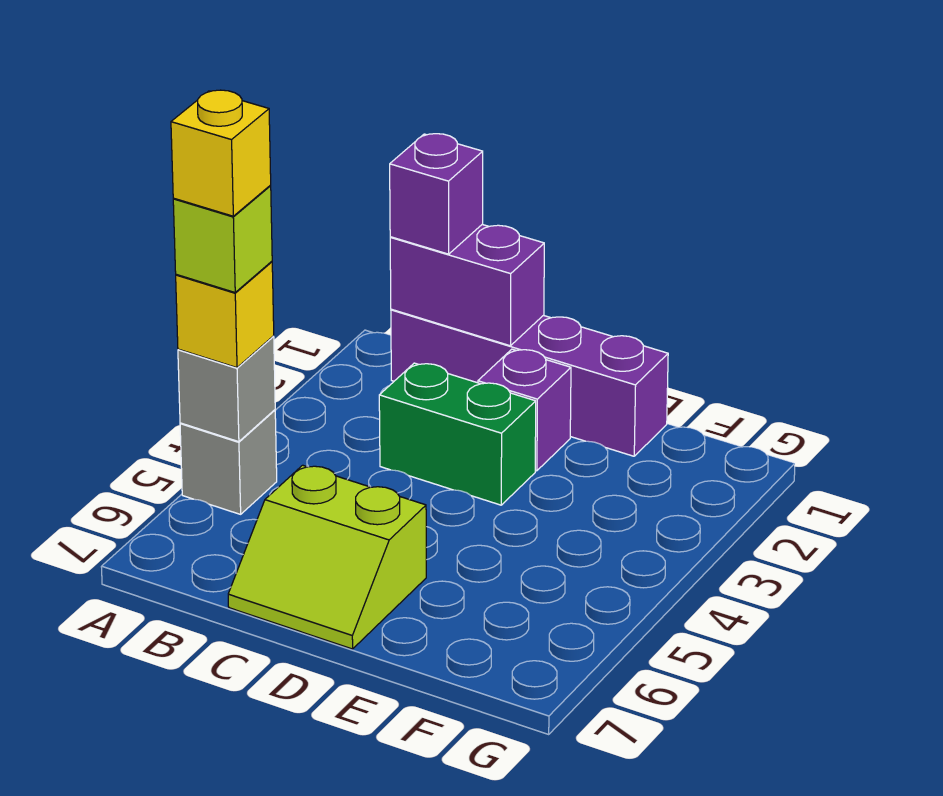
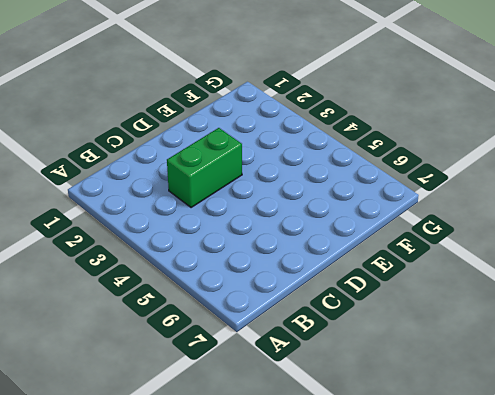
none -> grey brick A5 level 1
none -> purple brick B1:E1 level 1

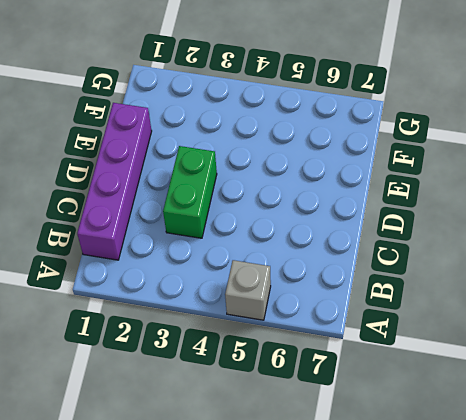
none -> lime slope C6:D7 level 1 top 6
none -> purple brick D2 level 1

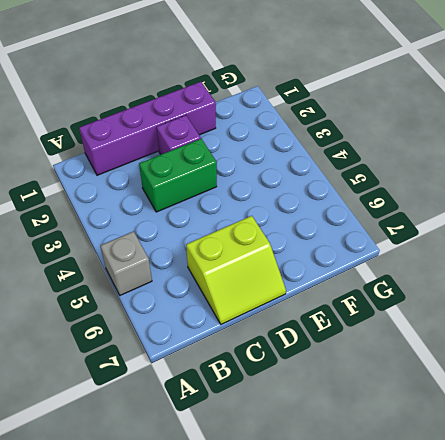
none -> grey brick A5 level 2
none -> purple brick B1:C1 level 2

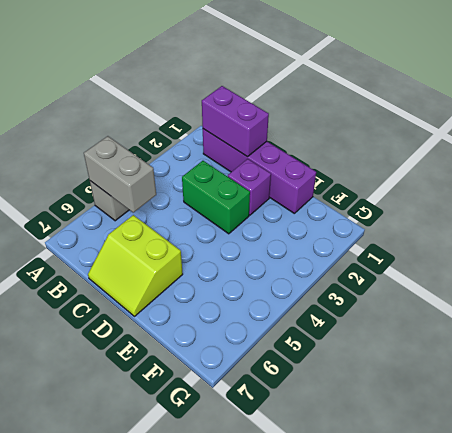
grey brick A5:B5 level 2 -> grey brick A5 level 2
none -> yellow brick A5 level 3
none -> purple brick B1 level 3

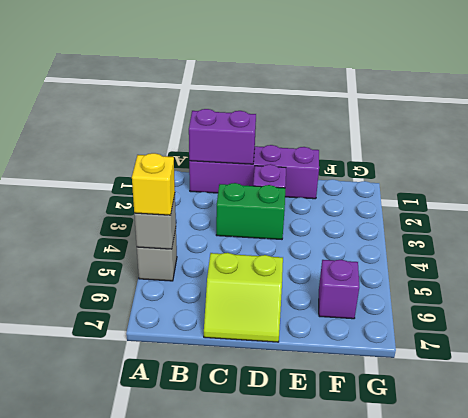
purple brick F6 level 1 -> purple brick B1 level 3
none -> lime brick A5 level 4
none -> yellow brick A5 level 5

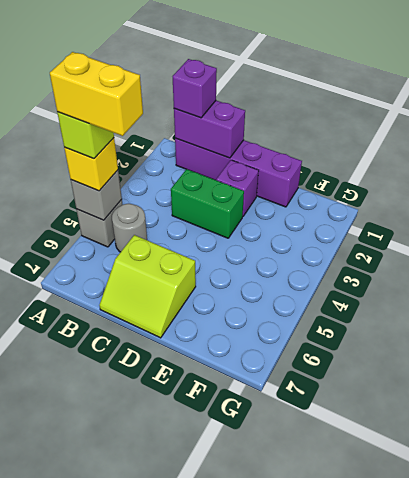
yellow brick A5:B5 level 5 -> yellow brick A5 level 5
grey round brick B5 level 1 -> none

